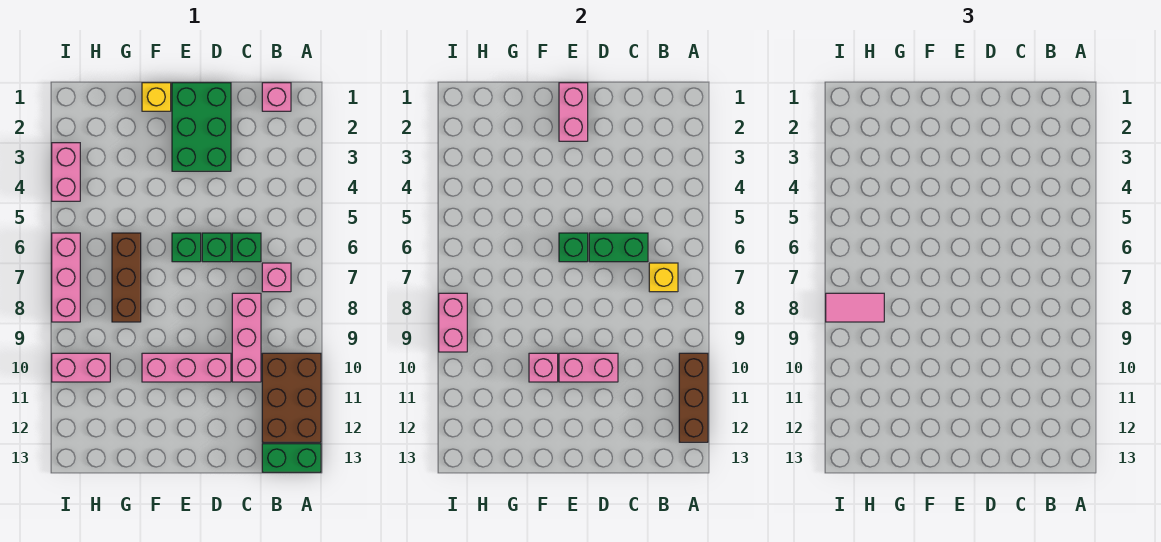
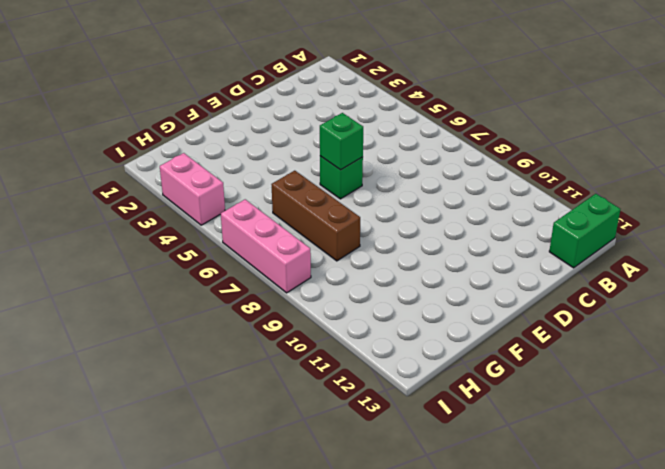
none -> brown brick A10:B12 level 1
none -> pink brick B1 level 1
none -> pink brick B7 level 1

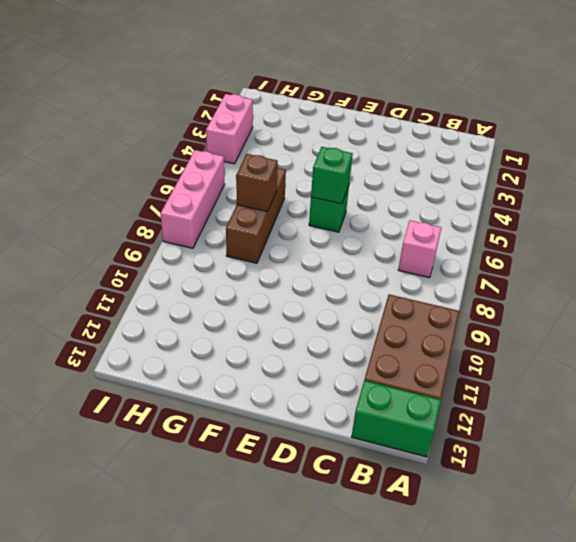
brown brick G7 level 2 -> none
none -> pink brick B1 level 1
none -> green brick C6 level 1
none -> pink brick C8:C10 level 1

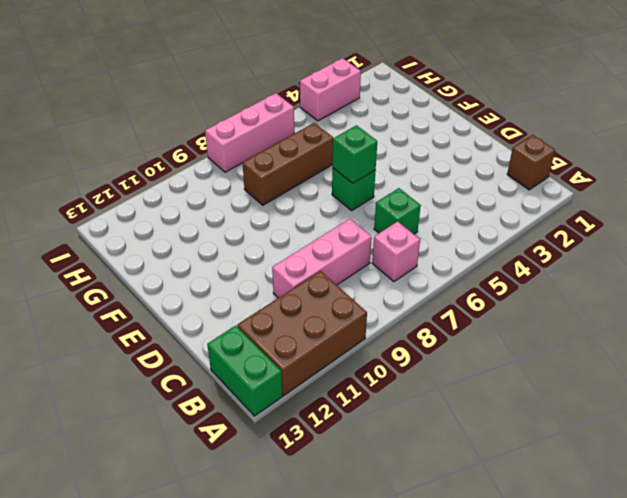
brown brick B1 level 1 -> pink brick B1 level 1
none -> green brick D1:E3 level 1
none -> green brick D6 level 1
none -> pink brick D10:F10 level 1

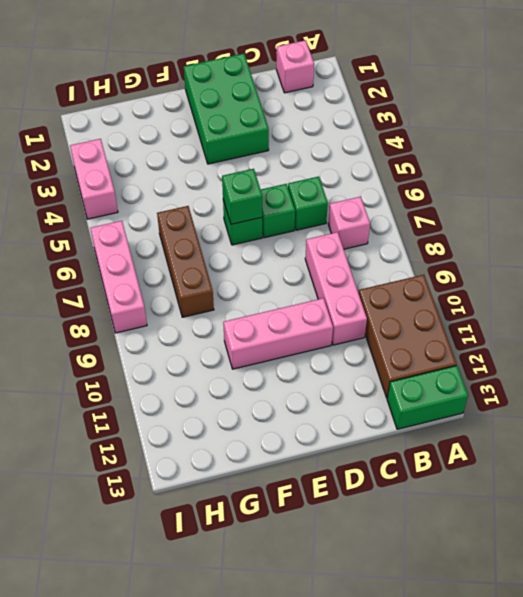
none -> yellow brick F1 level 1
none -> pink brick H10:I10 level 1
none -> brown brick A10:A12 level 2

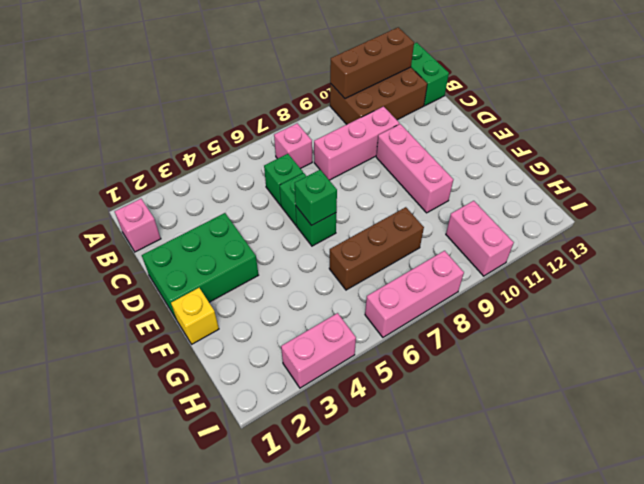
none -> yellow brick B7 level 2
none -> green brick C6:D6 level 2
none -> pink brick D10:E10 level 2

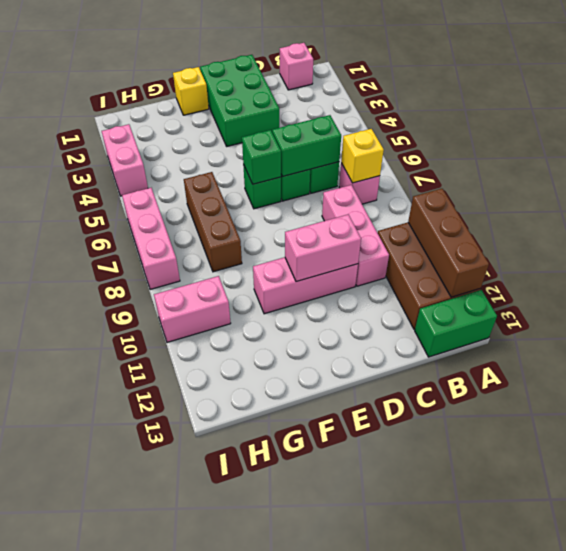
none -> pink brick E1:E2 level 2
none -> pink brick F10 level 2
none -> pink brick I8:I9 level 2

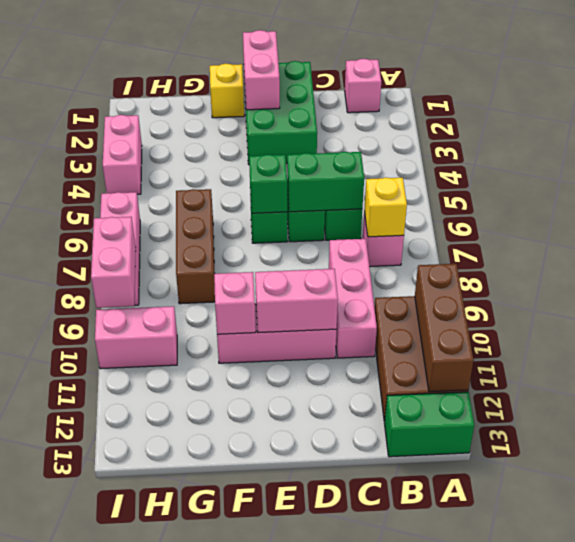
none -> pink tile H8:I8 level 3

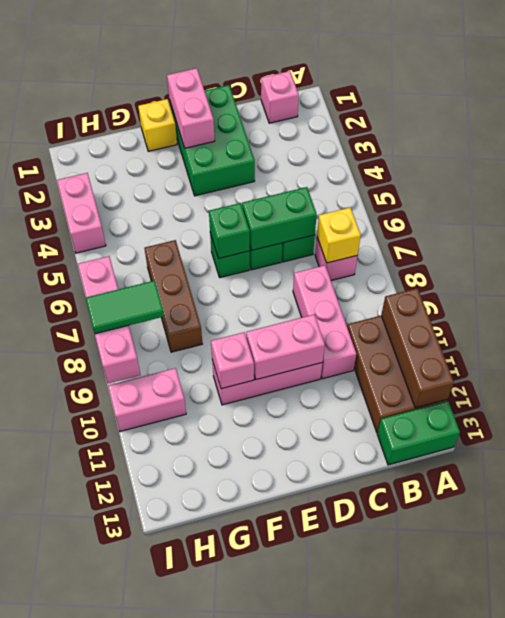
green tile H8:I8 level 3 -> pink tile H8:I8 level 3

